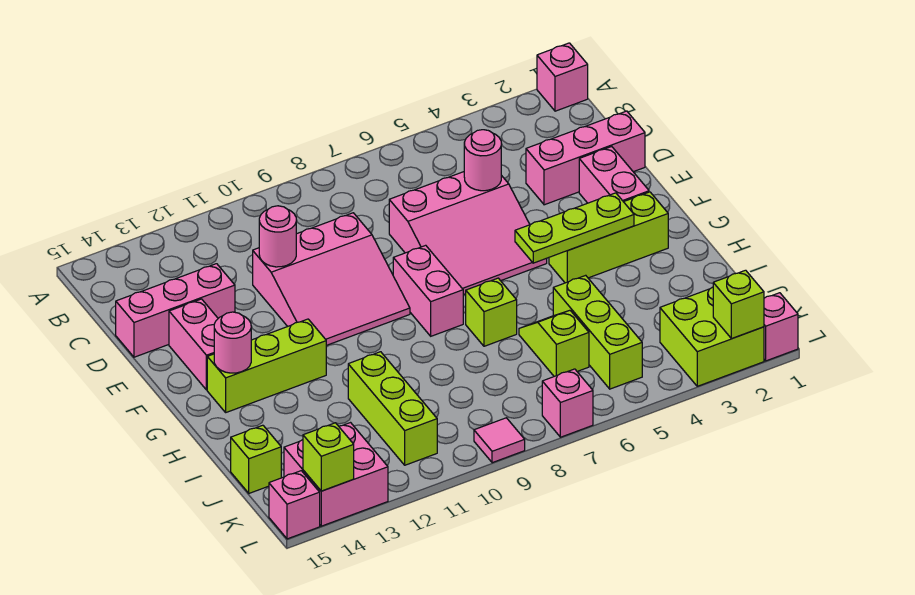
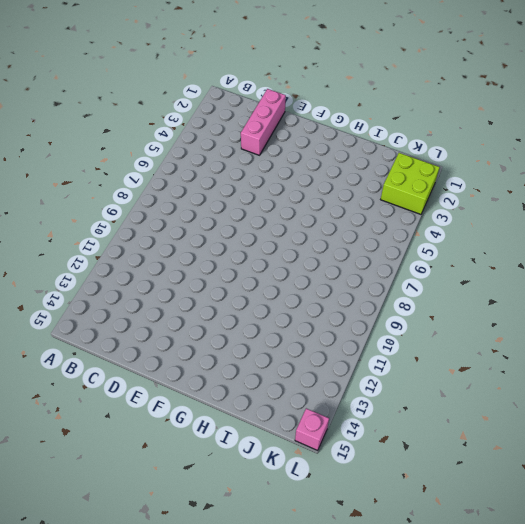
none -> pink brick A1 level 1
none -> pink slope D5:F7 level 1 top D
none -> pink slope D9:F11 level 1 top D

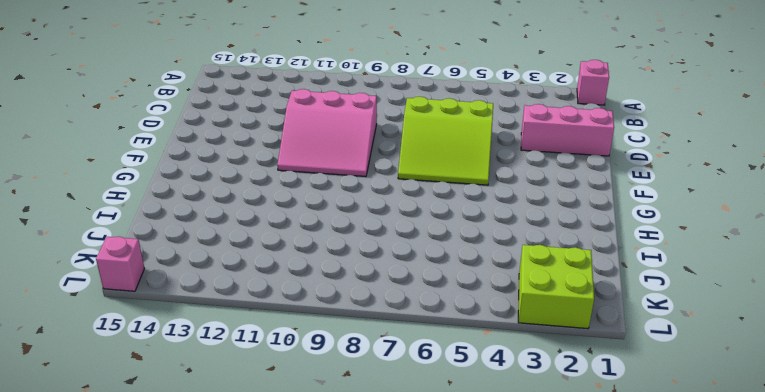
lime slope D5:F7 level 1 top D -> pink slope D5:F7 level 1 top D
none -> pink brick D13:D15 level 1
none -> pink brick E2:F2 level 1
none -> pink brick E14:F14 level 1

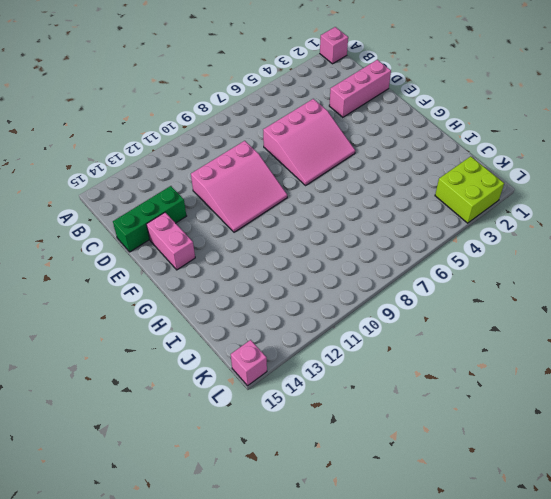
green brick D13:D15 level 1 -> pink brick D13:D15 level 1
none -> pink brick E2:F2 level 1
none -> pink brick F8:G8 level 1
none -> lime brick G2:G4 level 1

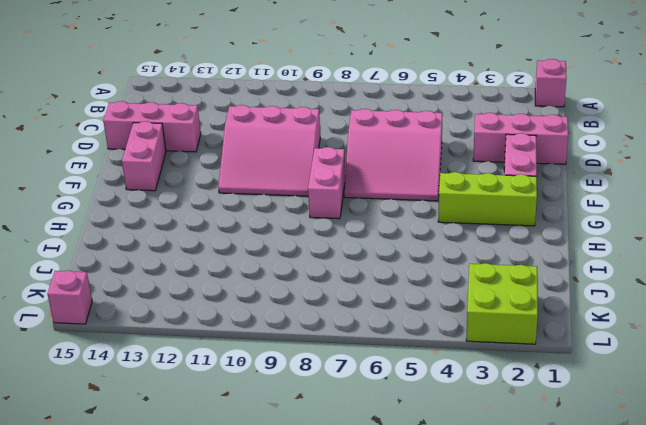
none -> lime brick G12:G14 level 1
none -> lime brick H7 level 1
none -> lime brick I5:K5 level 1

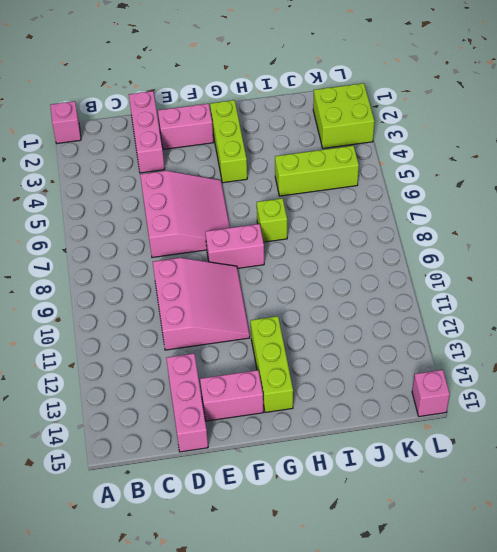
none -> lime slope I6:J6 level 1 top J
none -> lime brick I11:K11 level 1
none -> lime brick J15 level 1

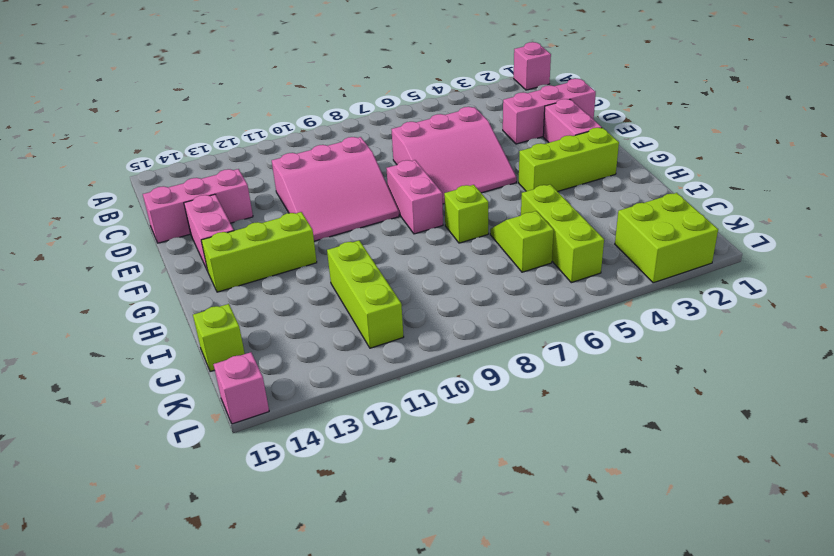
none -> pink brick K13:L14 level 1
none -> pink brick L1 level 1
none -> pink brick L7 level 1

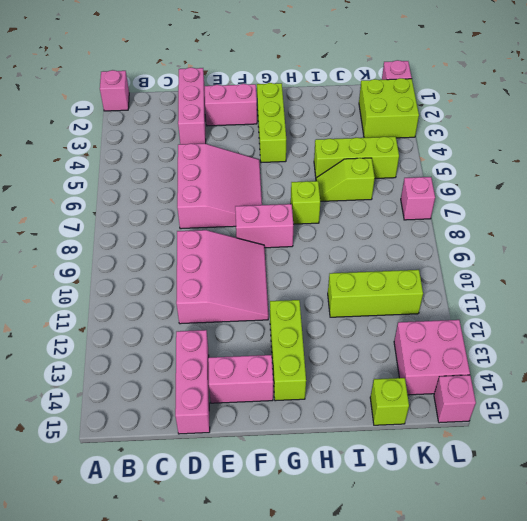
none -> pink tile L9 level 1
none -> pink round brick D5 level 2
none -> pink round brick D11 level 2

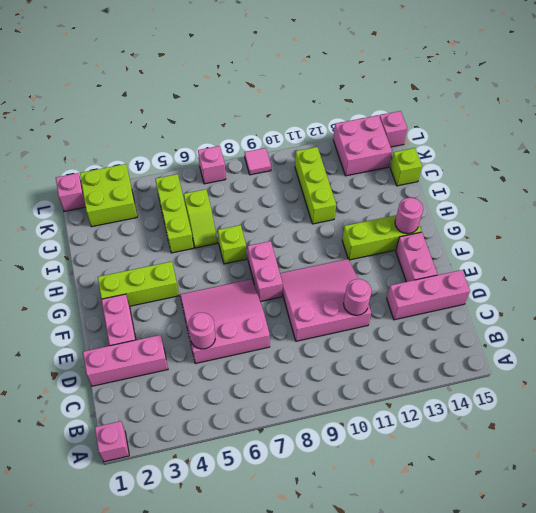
none -> lime plate G3:G5 level 2
none -> lime brick L2 level 2
none -> lime brick L14 level 2

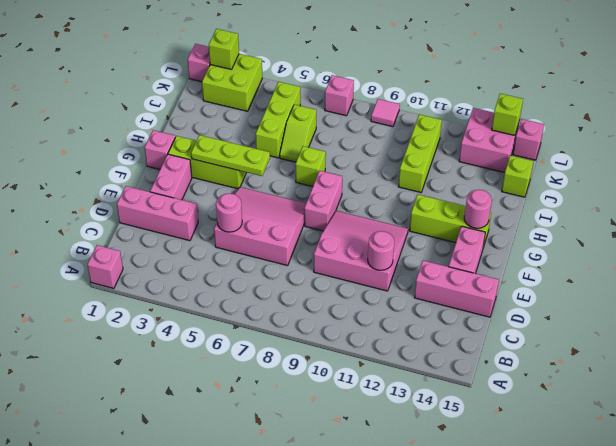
pink brick G1 level 1 -> none

